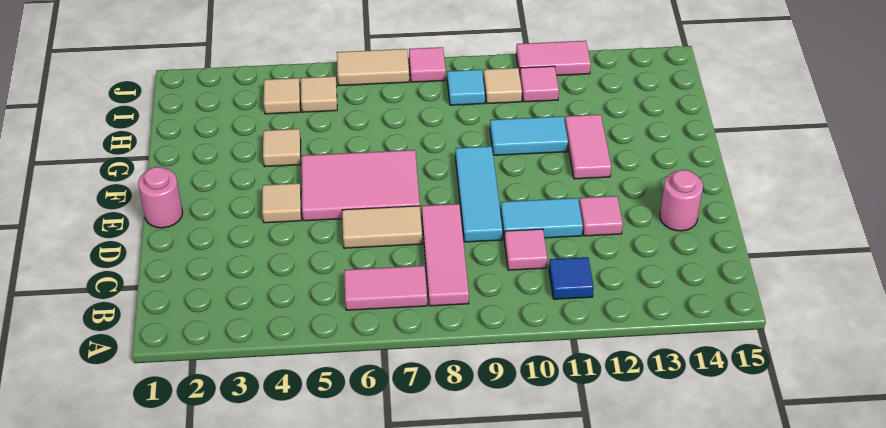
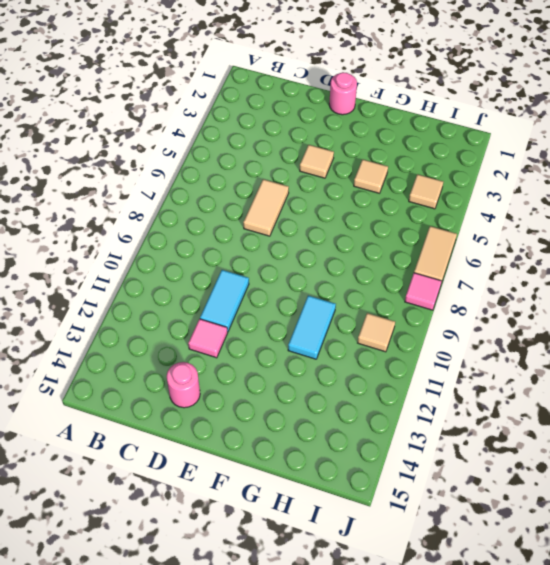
none -> pink tile B6:B7 level 1
none -> pink tile B8:D8 level 1
none -> blue tile B11 level 1

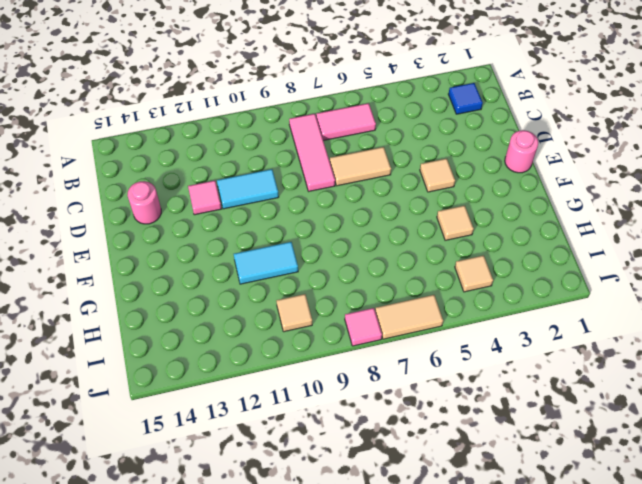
blue tile B2 level 1 -> blue tile B11 level 1
none -> pink tile C10 level 1
none -> cyan tile D9:F9 level 1
none -> pink tile E5:F7 level 1

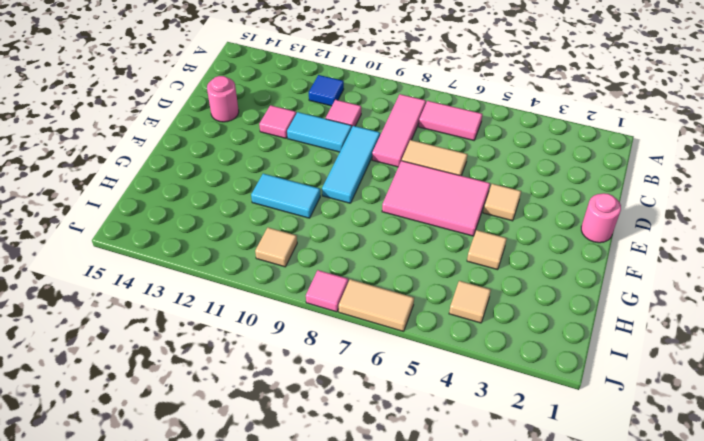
none -> pink tile F12:G12 level 1
none -> tan tile I5 level 1
none -> cyan tile I9 level 1

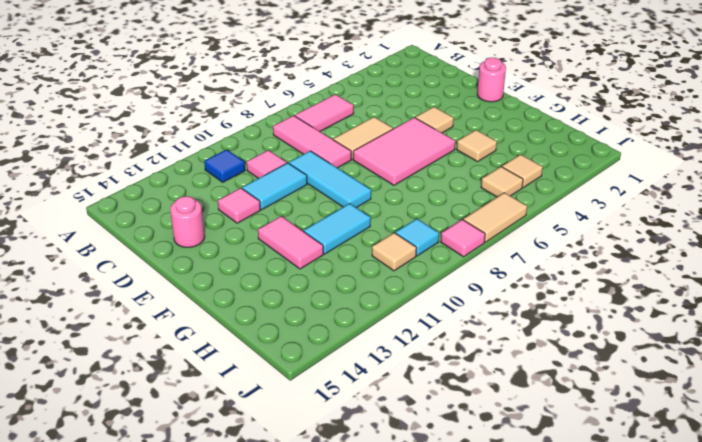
none -> pink tile I11 level 1
none -> pink tile J11:J12 level 1

